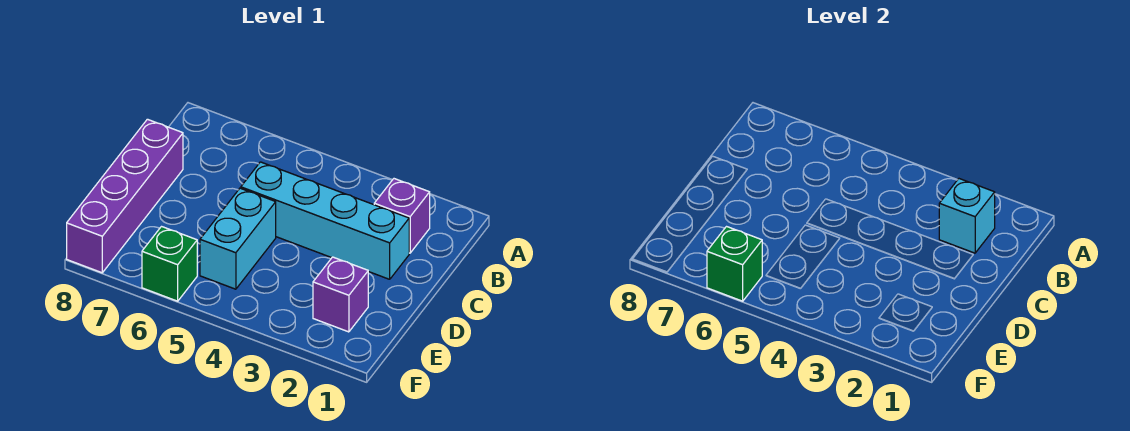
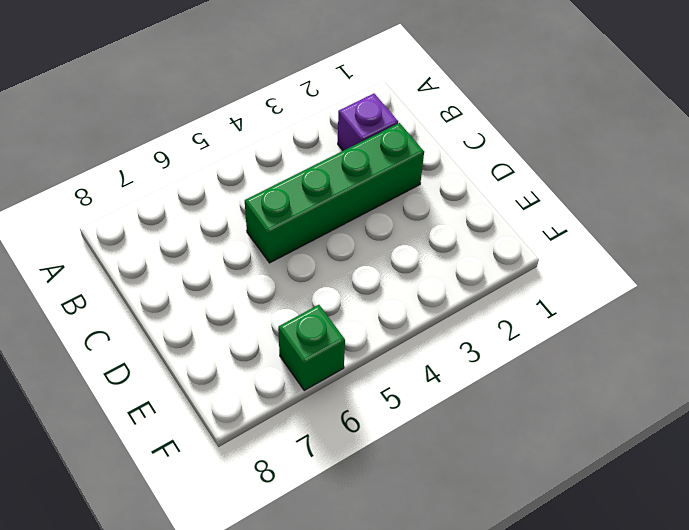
green brick C2:C5 level 1 -> cyan brick C2:C5 level 1
none -> purple brick C8:F8 level 1
none -> cyan brick D5:E5 level 1

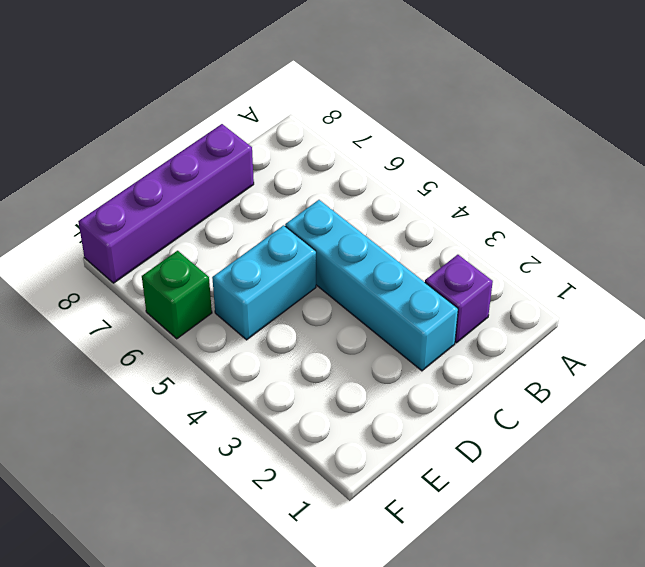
none -> purple brick E2 level 1
none -> cyan brick B2 level 2

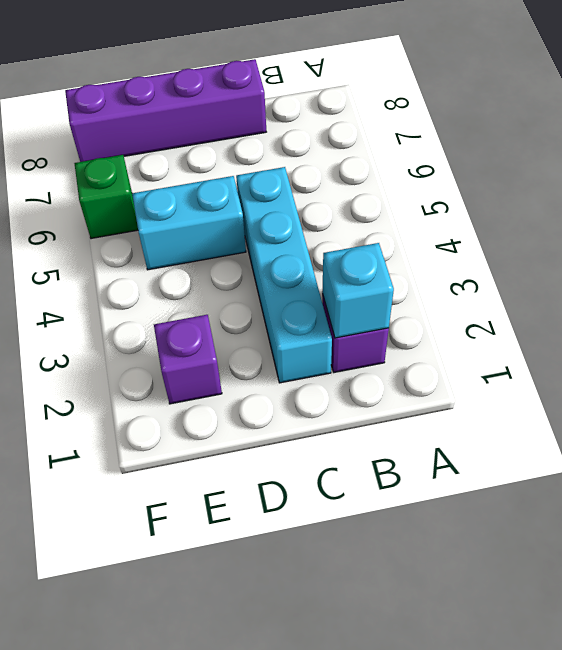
none -> green brick F6 level 2

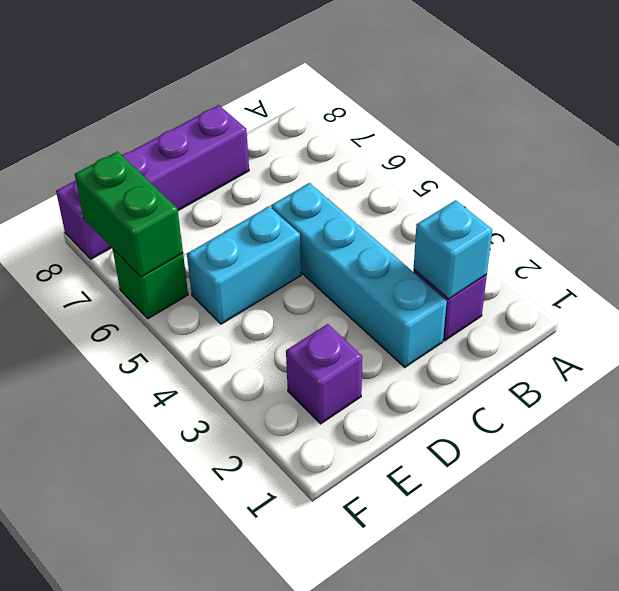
green brick F6:F7 level 2 -> green brick F6 level 2

